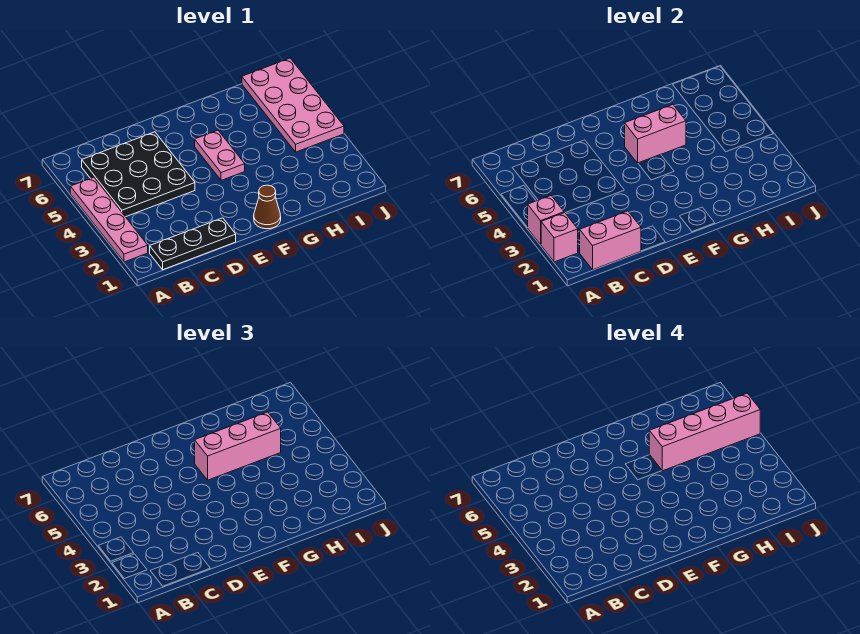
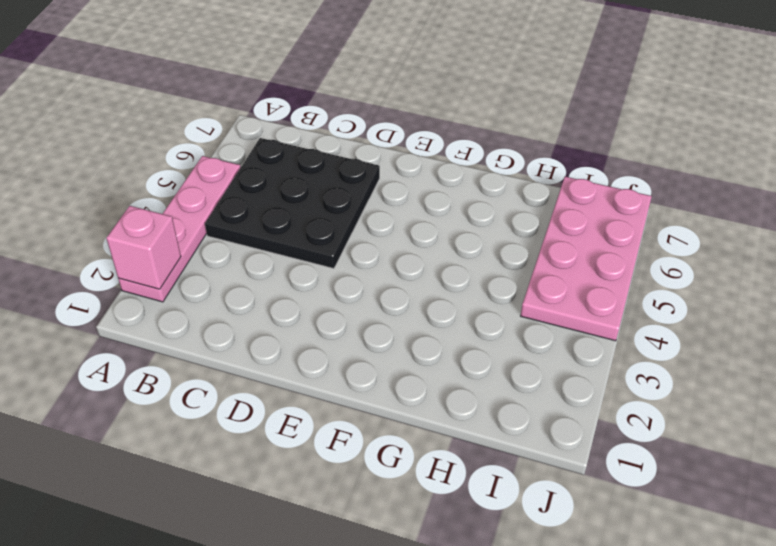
none -> black plate B1:D1 level 1
none -> brown cone F1 level 1
none -> pink plate F4:F5 level 1

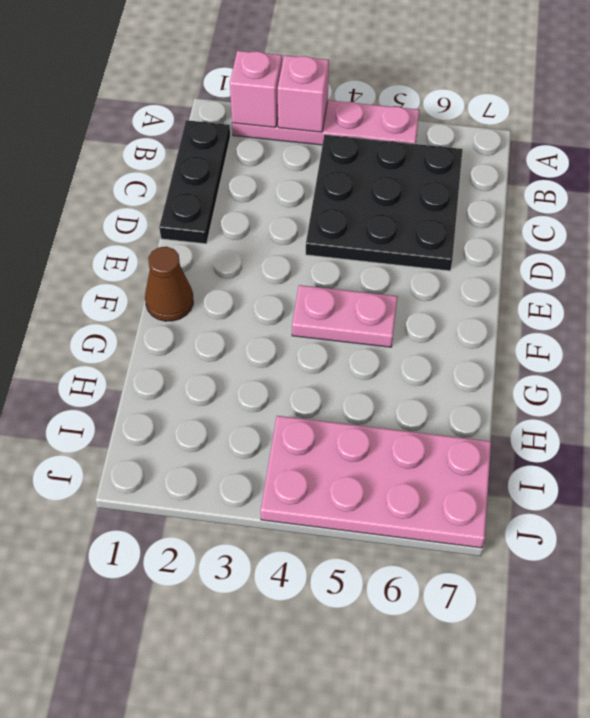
none -> pink brick B1:C1 level 2
none -> pink brick F5:G5 level 2
none -> pink brick F5:H5 level 3

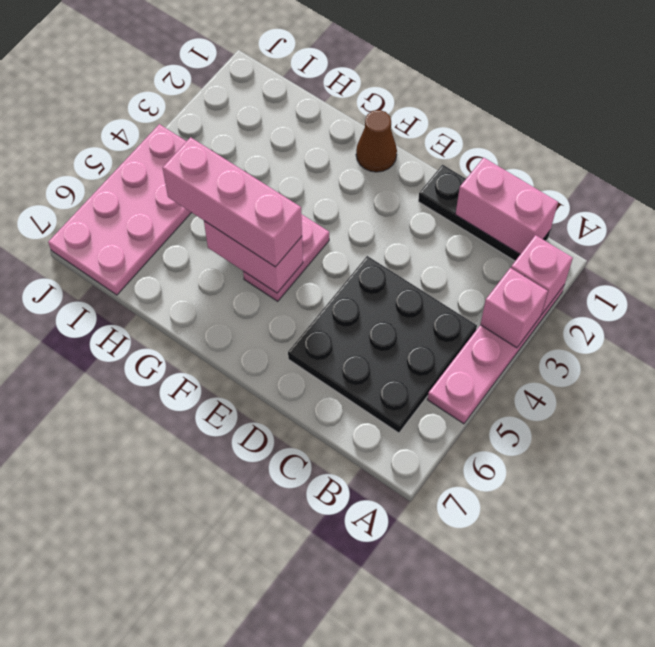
none -> pink brick G5:J5 level 4

